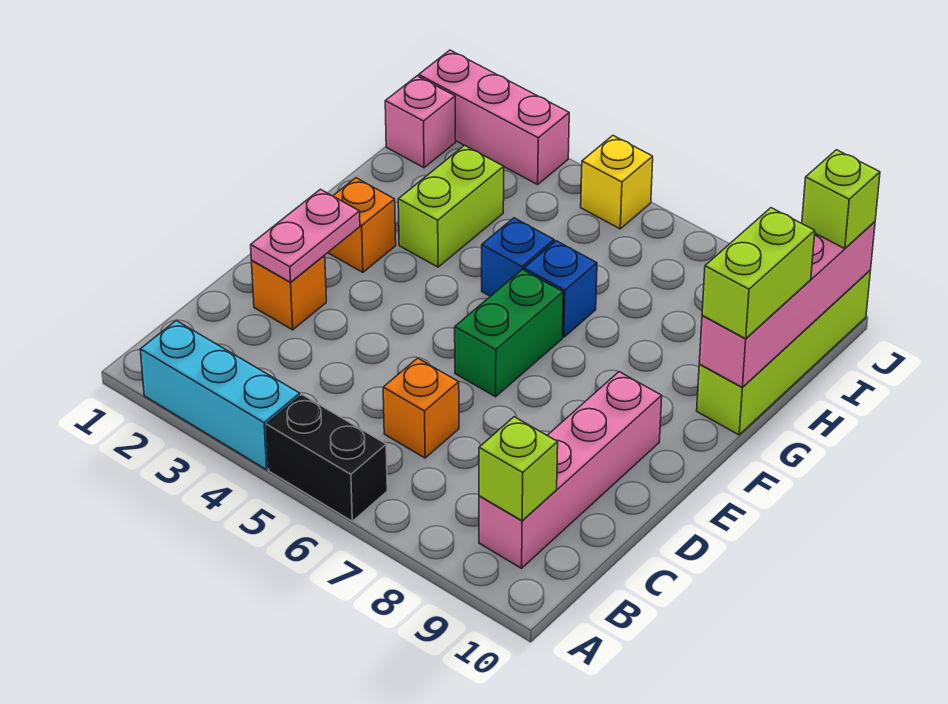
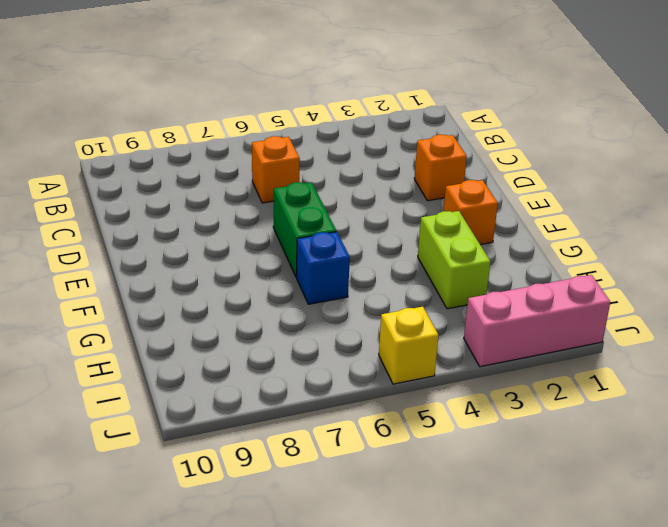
none -> cyan brick A2:A4 level 1
none -> black brick A5:A6 level 1
none -> pink brick B9:E9 level 1

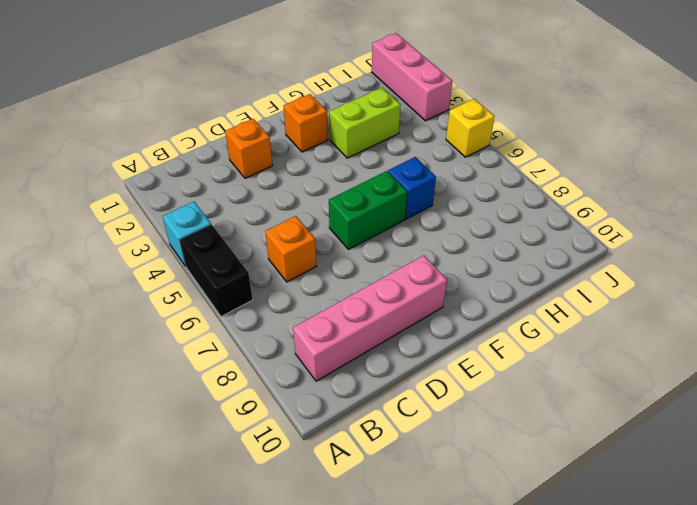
cyan brick A4 level 1 -> cyan brick A2:A4 level 1
none -> blue brick G5 level 1
none -> lime brick G10:J10 level 1
none -> pink brick I1 level 1

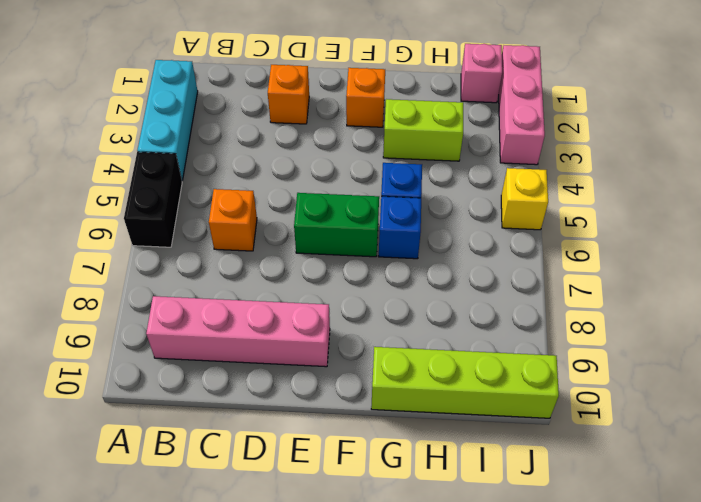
none -> lime brick B9 level 2
none -> pink plate D2:E2 level 2
none -> pink brick G10:J10 level 2

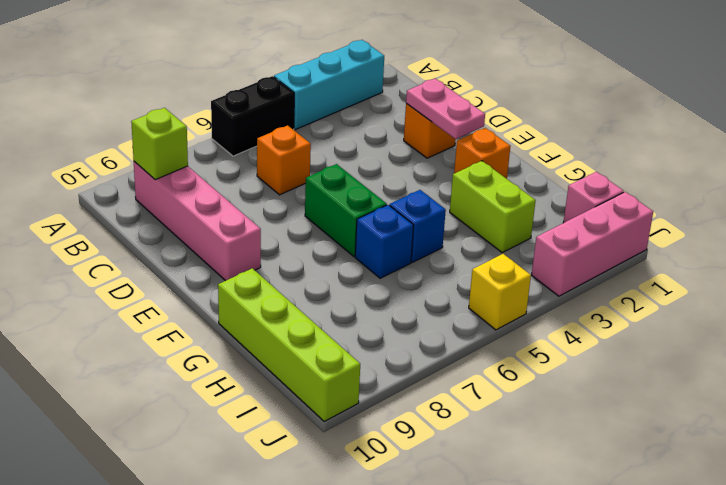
none -> pink brick G10:J10 level 2
none -> lime brick G10:H10 level 3
none -> lime brick J10 level 3

